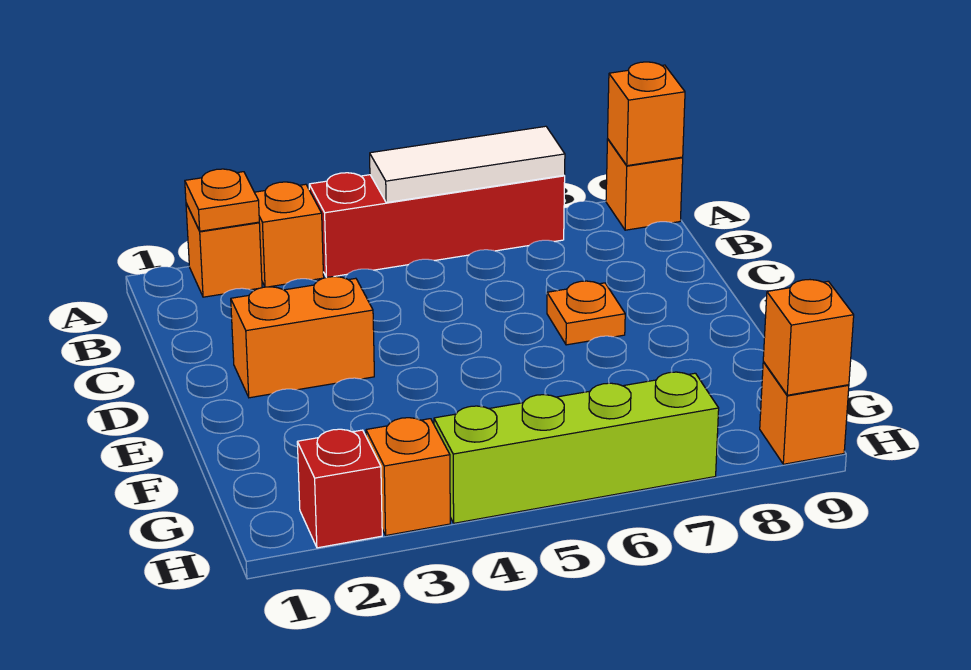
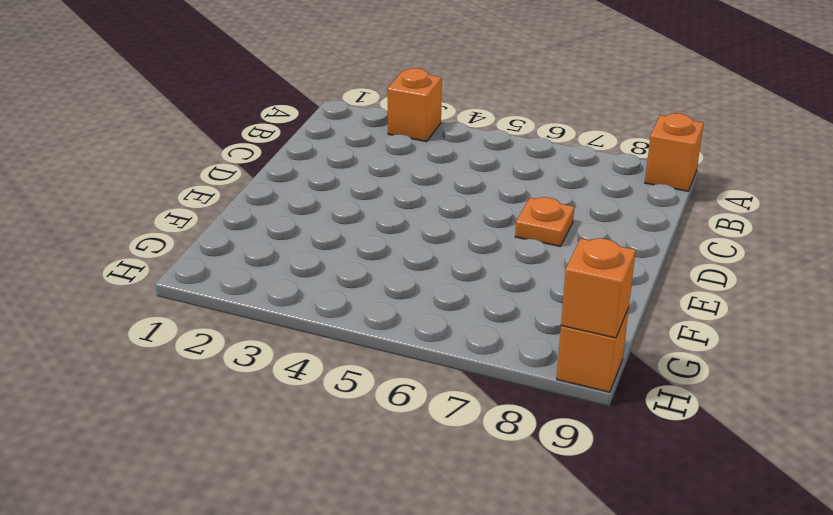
none -> orange brick A2 level 1
none -> red brick A4:A7 level 1
none -> orange brick D2:D3 level 1

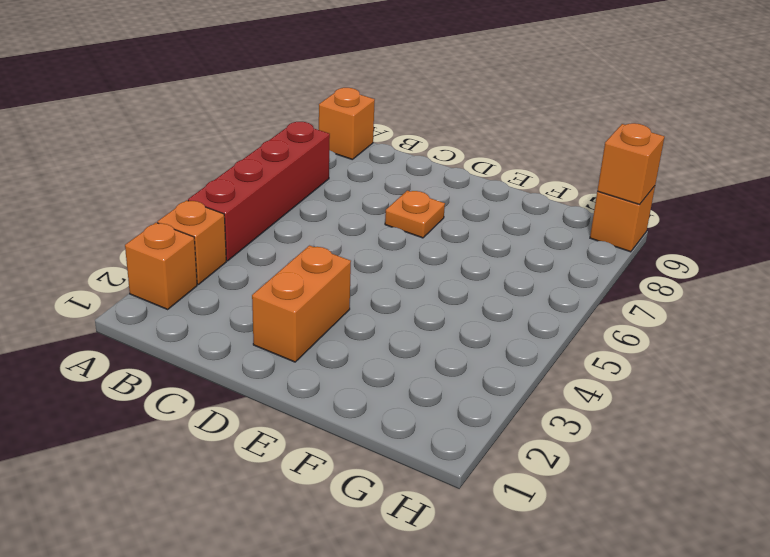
none -> red brick H2 level 1
none -> orange brick H3 level 1
none -> lime brick H4:H7 level 1

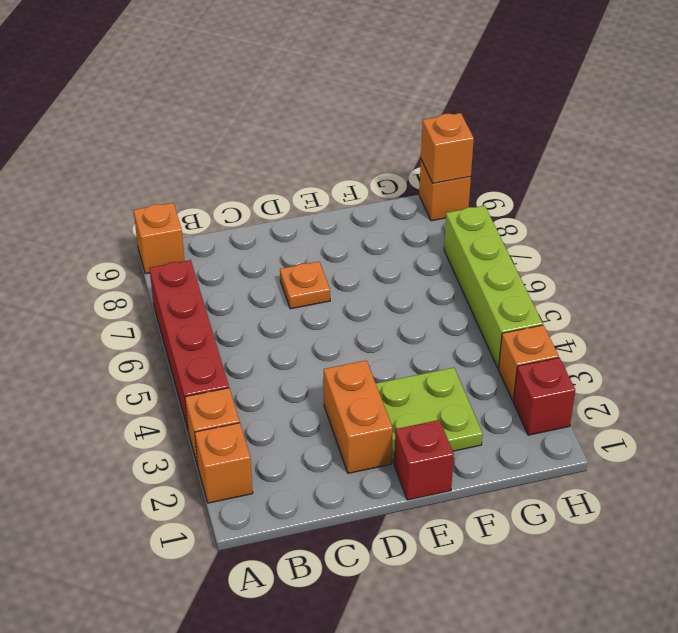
red brick E1 level 1 -> none
lime plate E2:F3 level 1 -> none
none -> orange plate A2 level 2
none -> white tile A5:A7 level 2
none -> orange brick A9 level 2

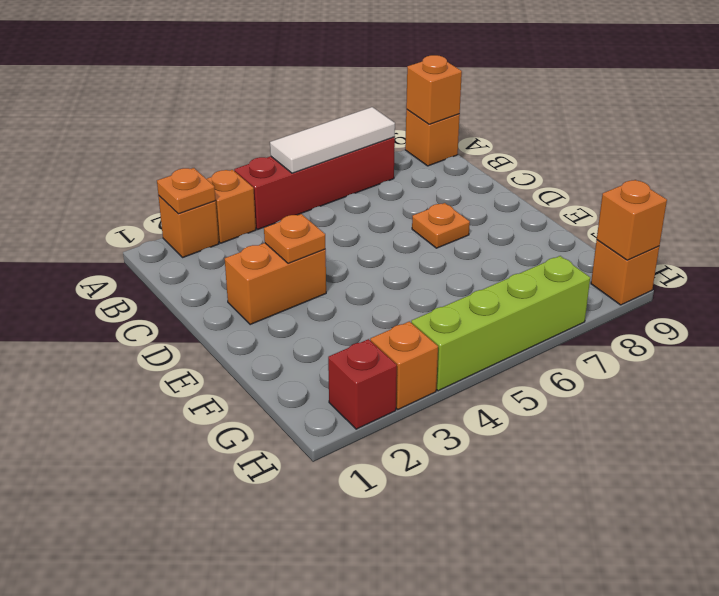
orange plate D3 level 2 -> none

